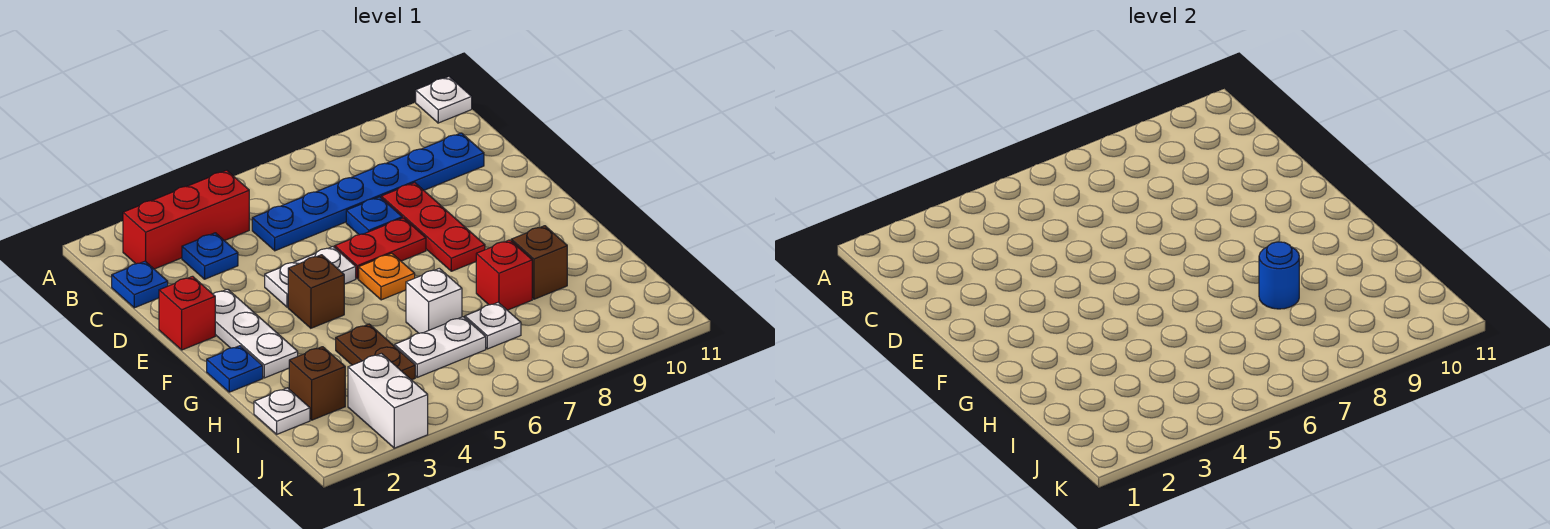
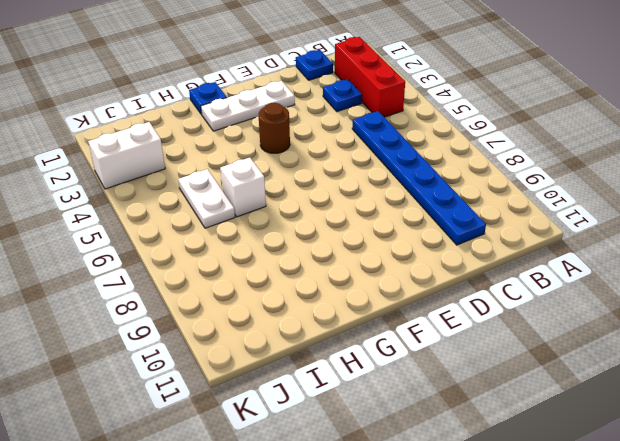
brown round brick F4 level 1 -> brown brick F4 level 1
none -> white plate A11 level 1
none -> blue plate D7 level 1
none -> red plate D8:F8 level 1

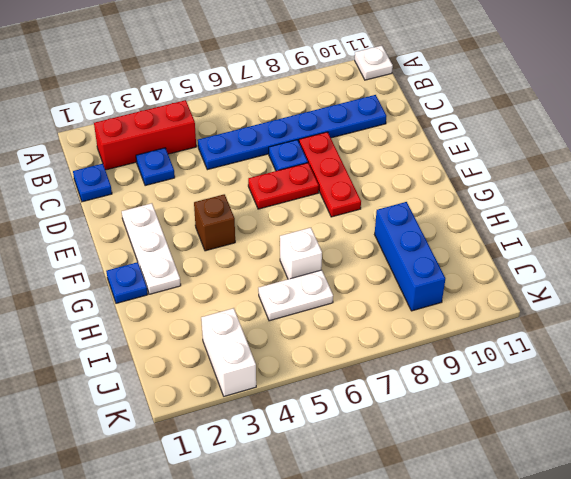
blue brick H9:J9 level 1 -> brown brick H9 level 1
none -> red brick E1 level 1
none -> white plate E4:E5 level 1
none -> orange plate F6 level 1

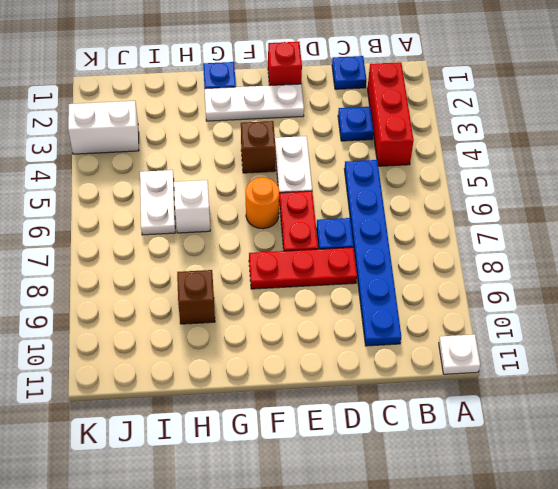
orange round brick F6 level 1 -> orange plate F6 level 1
none -> brown plate H4:I4 level 1
none -> red brick H8 level 1
none -> white plate I1 level 1

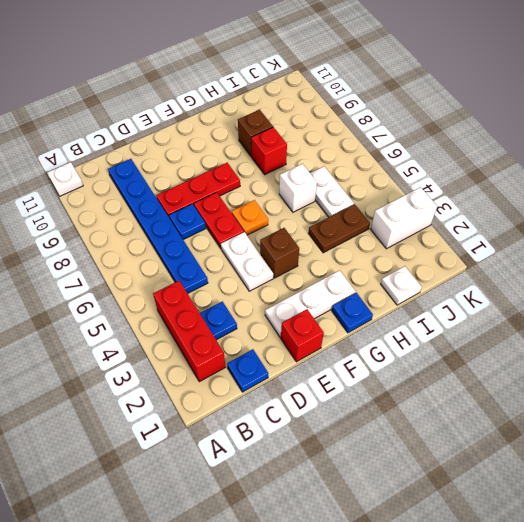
none -> brown brick I2 level 1
none -> white plate I7 level 1
none -> blue round brick H8 level 2

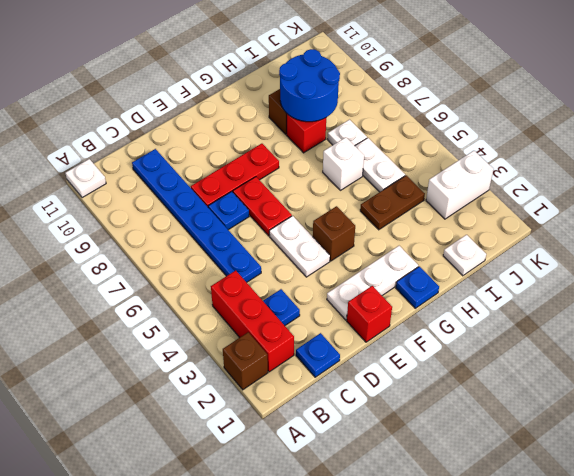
brown brick A2 level 1 -> brown brick I2 level 1
blue round brick H8:I9 level 2 -> blue round brick H8 level 2
none -> orange plate F6 level 1

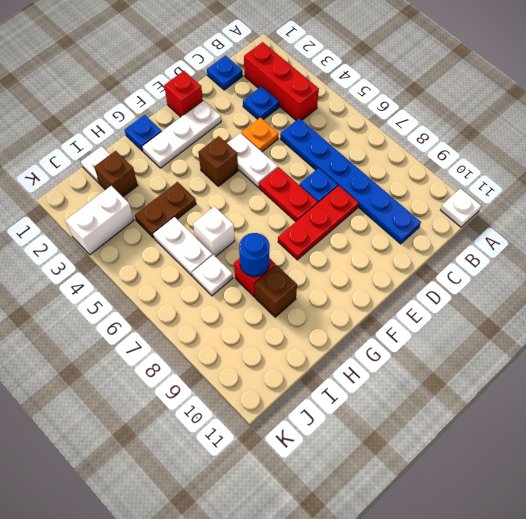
orange plate D4 level 1 -> orange plate F6 level 1

